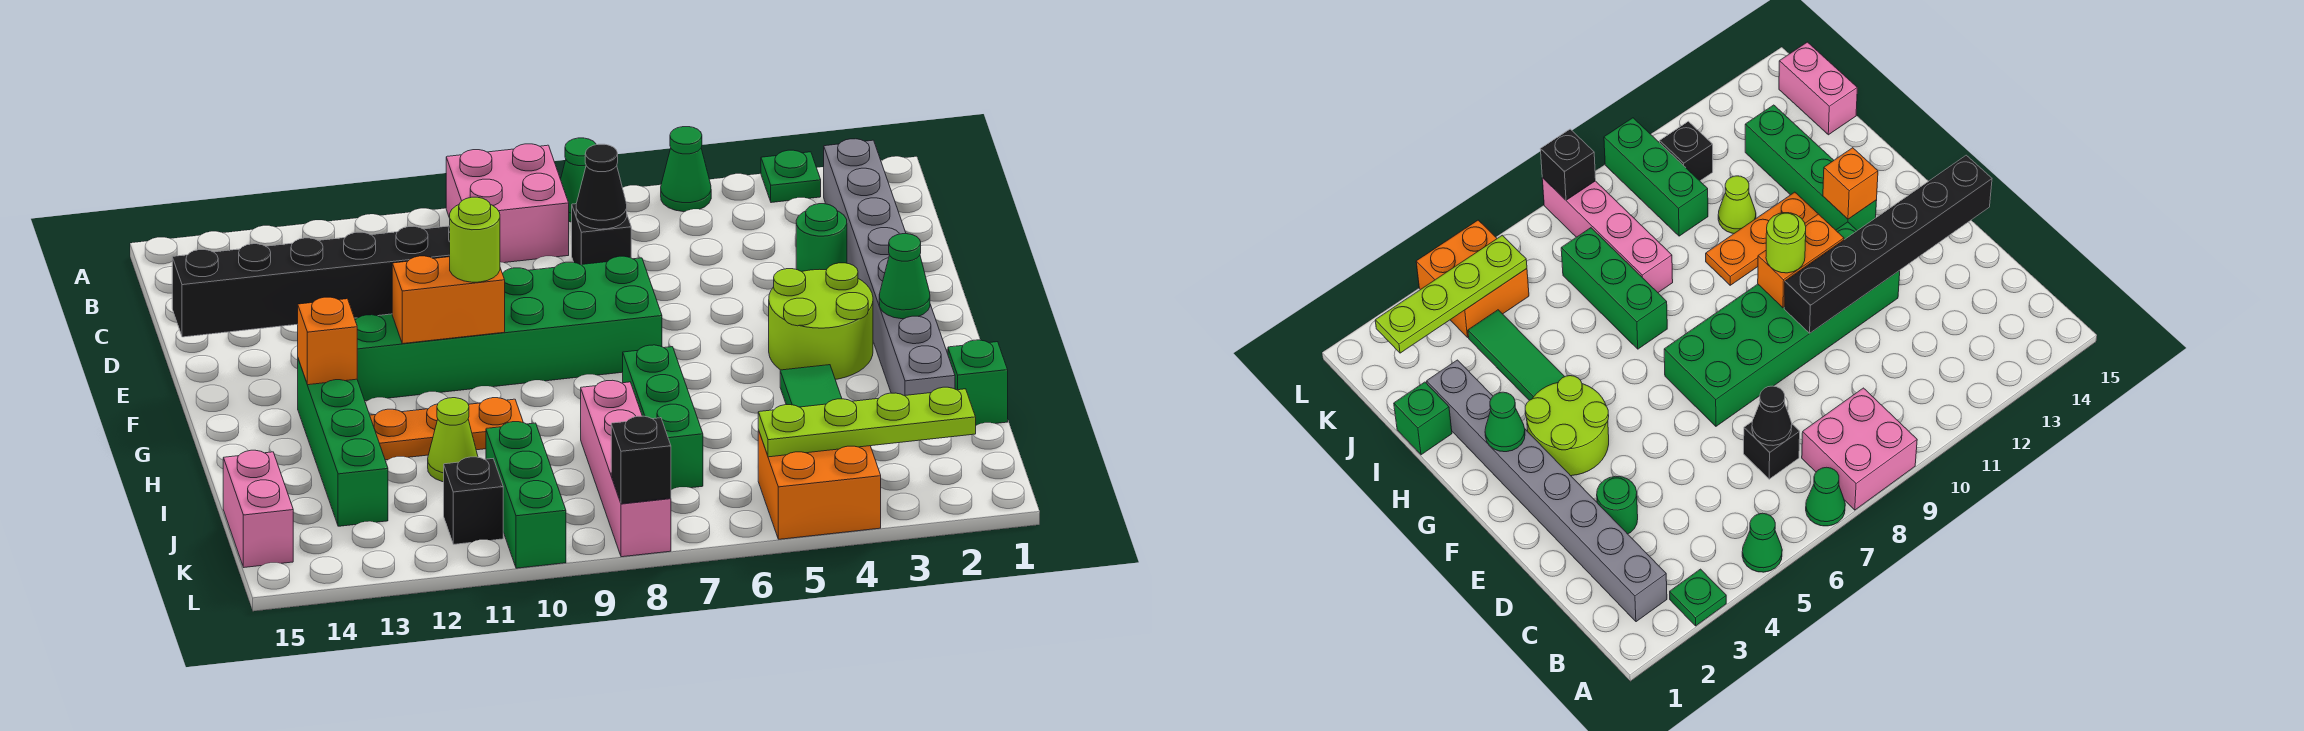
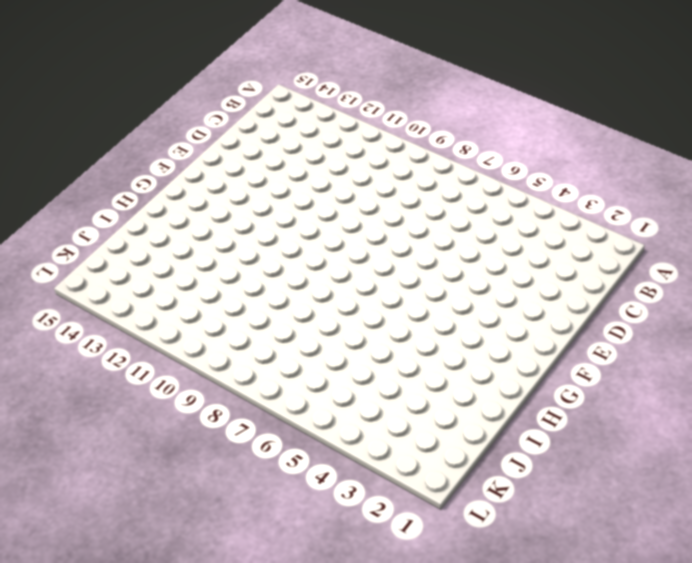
none -> green plate A3 level 1
none -> green cone A5 level 1
none -> green cone A7 level 1

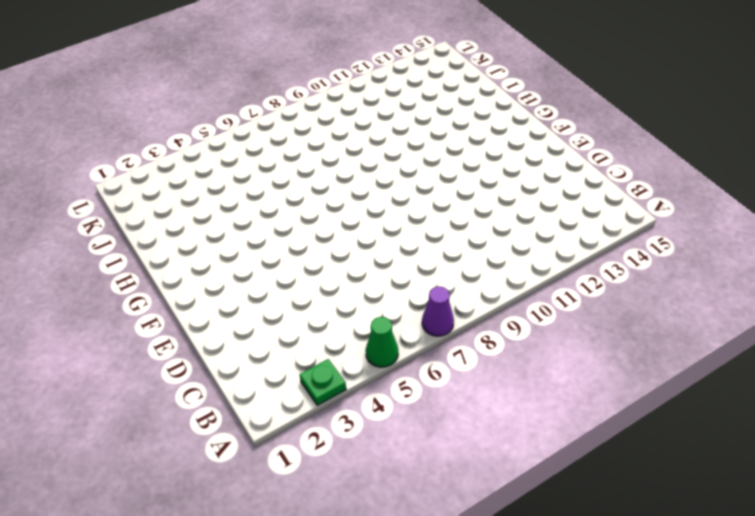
purple cone A7 level 1 -> green cone A7 level 1
none -> pink brick A8:B9 level 1
none -> grey brick B2:I2 level 1
none -> black brick C7 level 1

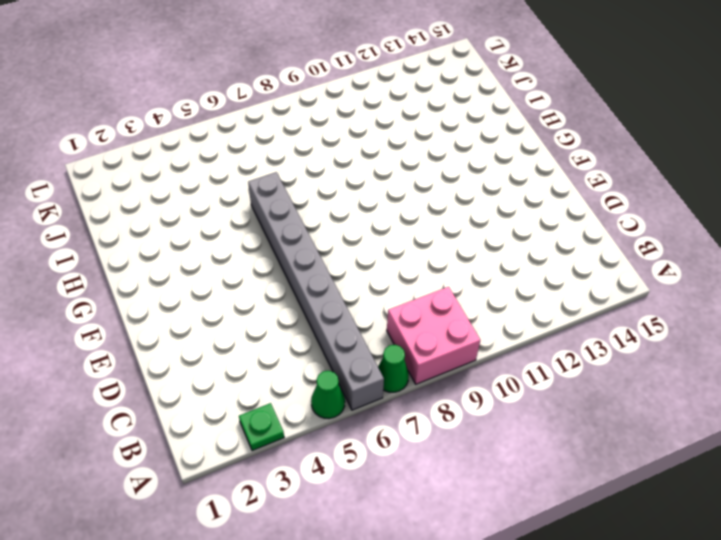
grey brick A6:H6 level 1 -> grey brick B2:I2 level 1
none -> black brick C7 level 1
none -> green round brick D3 level 1
none -> green brick E7:F12 level 1

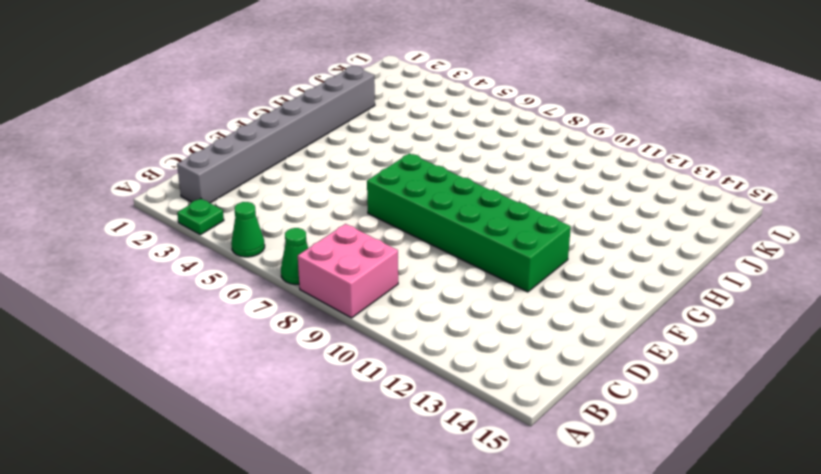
none -> black brick C7 level 1
none -> green round brick D3 level 1
none -> lime round brick F3:G4 level 1

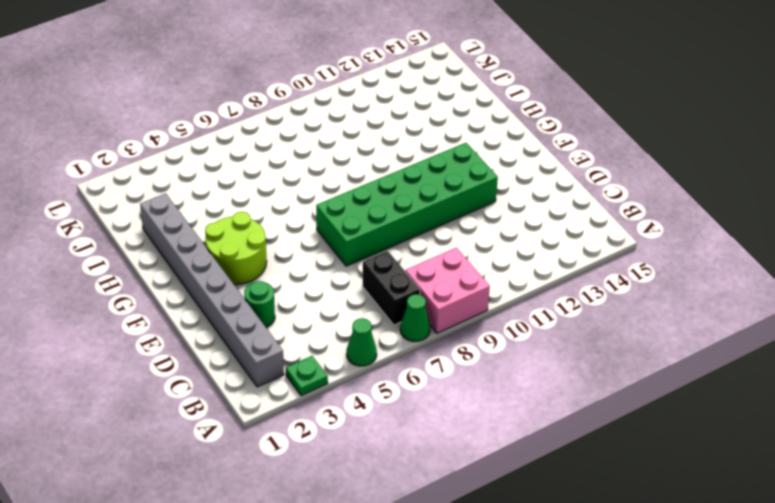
black brick B7:C7 level 1 -> black brick C7 level 1
none -> green brick G13:J13 level 1
none -> green tile H4:J4 level 1
none -> green brick H7:J7 level 1

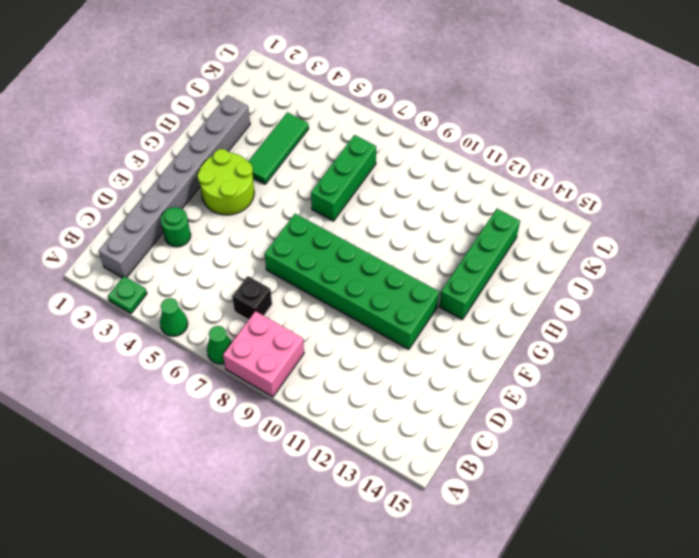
none -> orange plate H10:H12 level 1
none -> green brick I1 level 1
none -> pink brick I8:L8 level 1

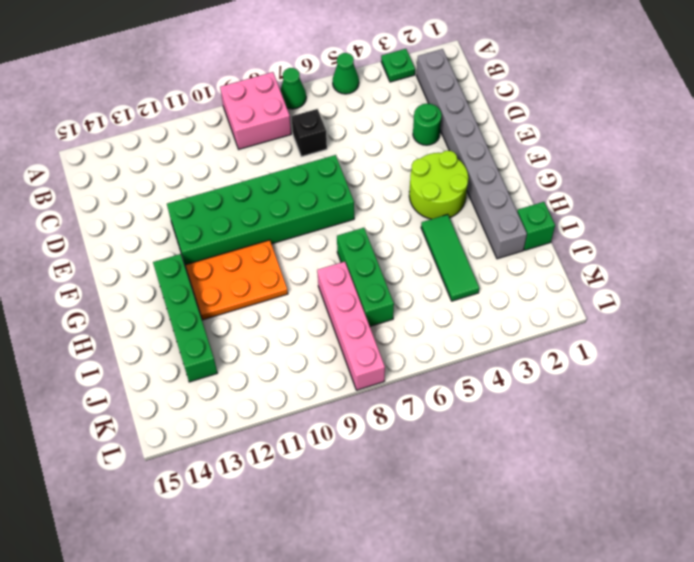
orange plate G10:H12 level 1 -> orange plate H10:H12 level 1
none -> lime cone I11 level 1
none -> green brick J10:L10 level 1
none -> pink brick J15:K15 level 1

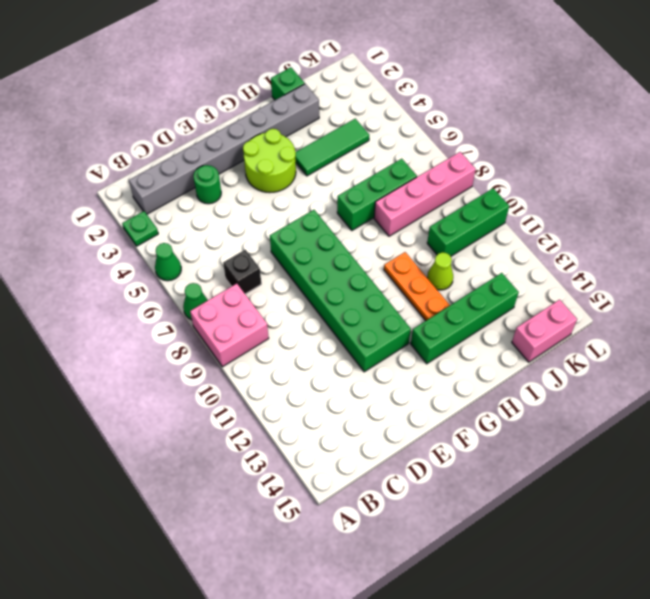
none -> orange brick K4:L5 level 1
none -> black brick K11 level 1
none -> black cone C7 level 2

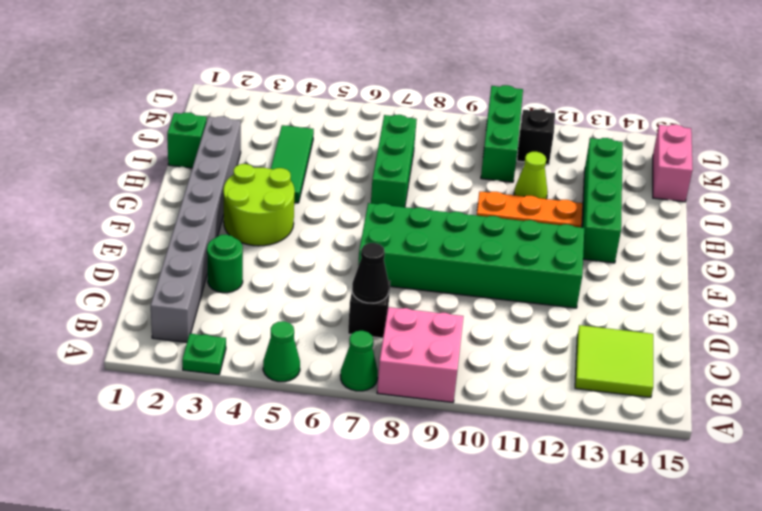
lime tile B13:C14 level 1 -> none
none -> pink brick I8:L8 level 1
none -> orange brick K4:L5 level 1
none -> black brick E10:E15 level 2

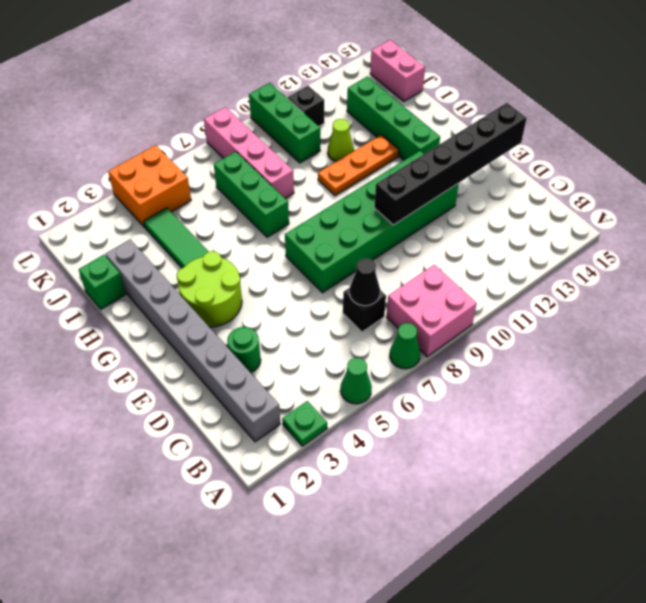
none -> orange brick F10:F11 level 2
none -> green cone G2 level 2
none -> orange brick G13 level 2

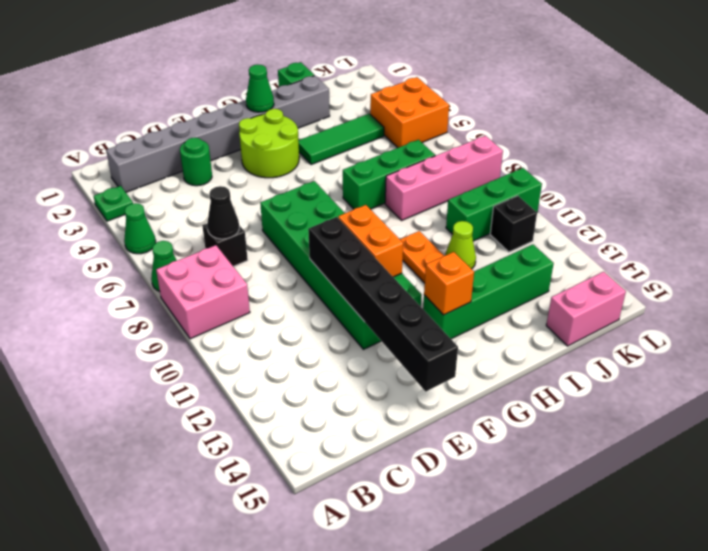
none -> lime plate K2:K5 level 2
none -> black brick L8 level 2
none -> lime round brick F10 level 3

